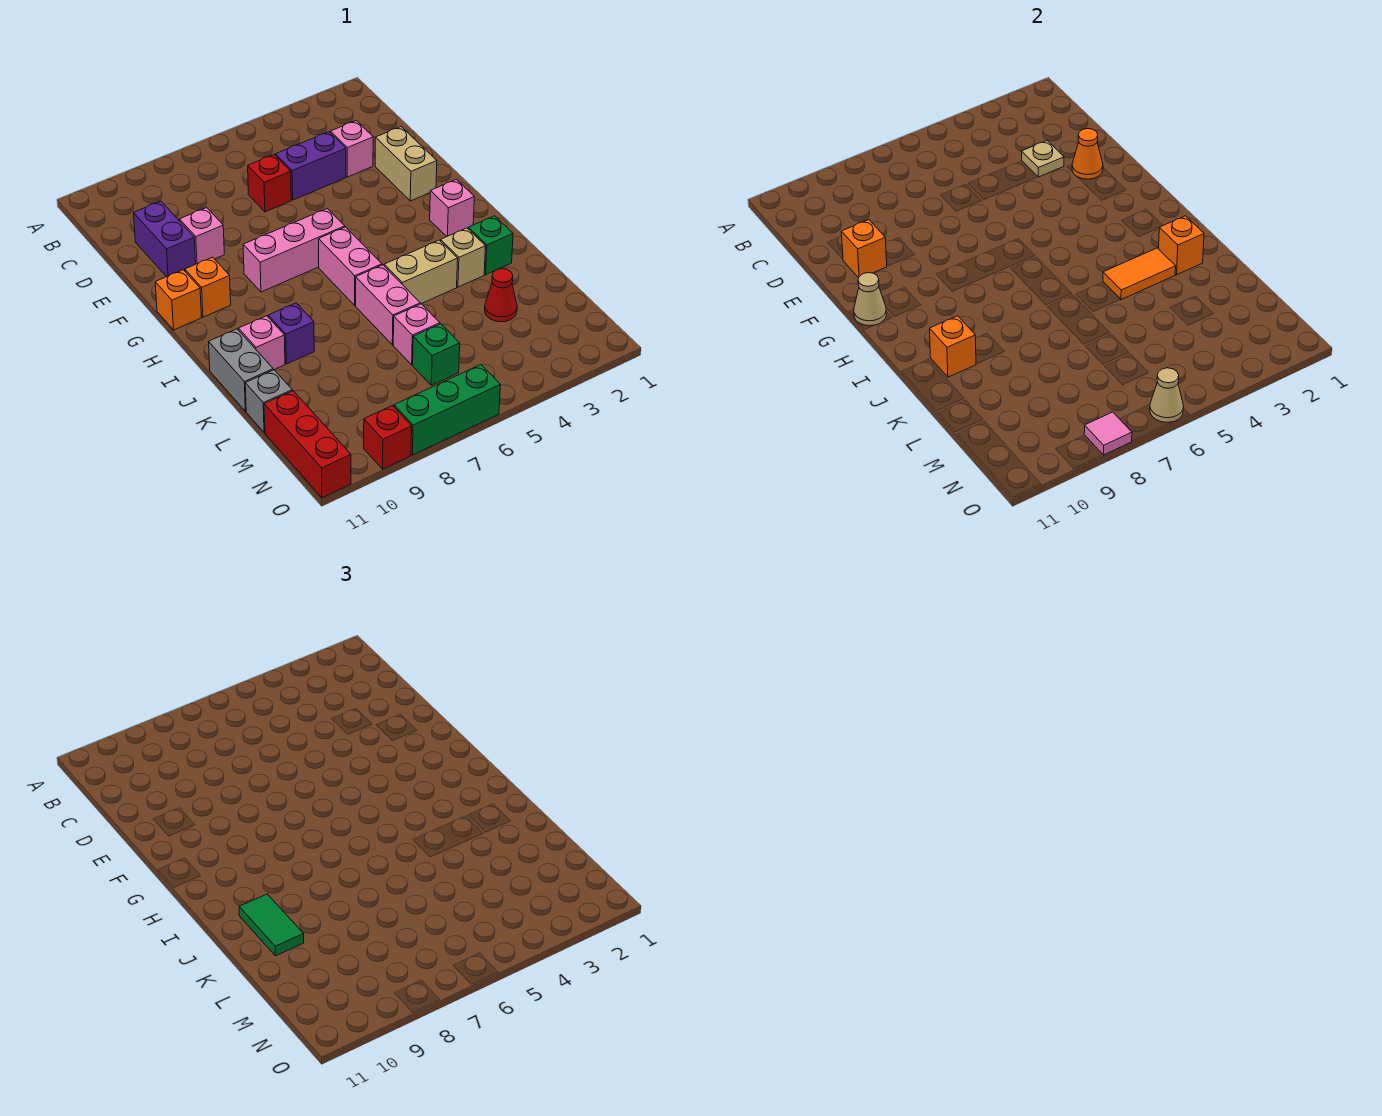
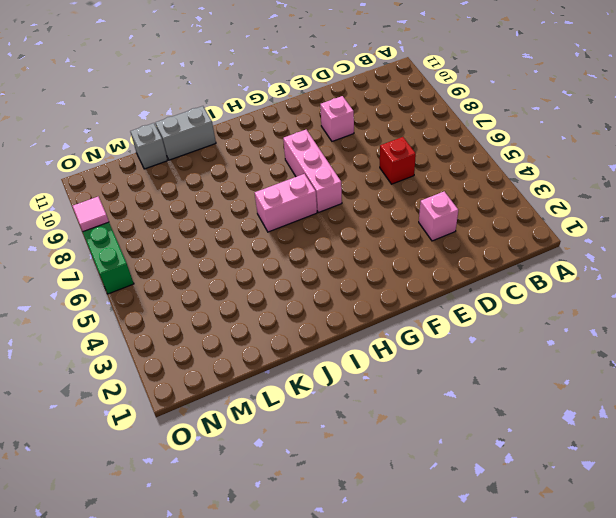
none -> purple brick D4:D5 level 1
none -> purple brick D10:E10 level 1
none -> tan brick E2:F2 level 1
none -> orange brick G10 level 1

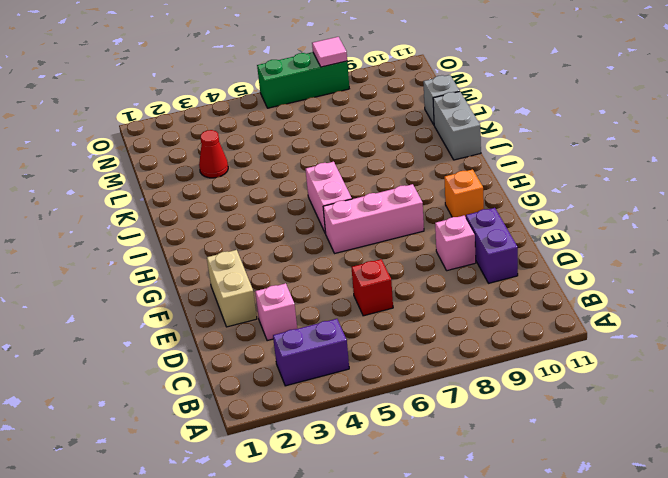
purple brick B3:B4 level 1 -> purple brick D4:D5 level 1
none -> orange brick G11 level 1
none -> pink brick H2 level 1
none -> green brick J2 level 1
none -> tan brick J3 level 1

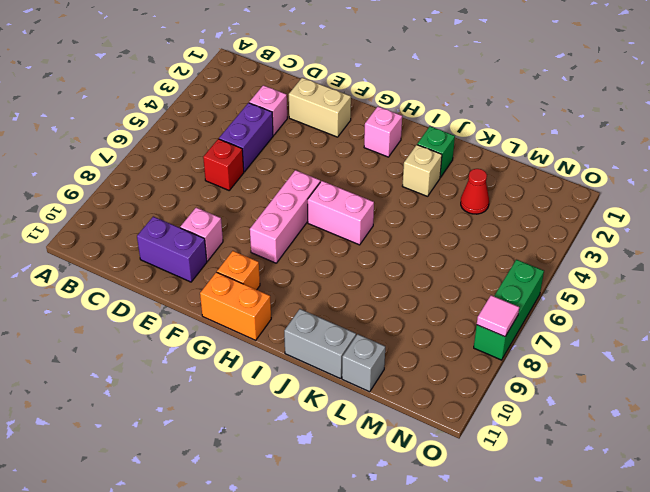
orange brick G11:H11 level 1 -> orange brick G11 level 1
none -> tan brick J4:J5 level 1
none -> pink brick J6:K6 level 1
none -> purple brick J9 level 1
none -> pink brick J10 level 1

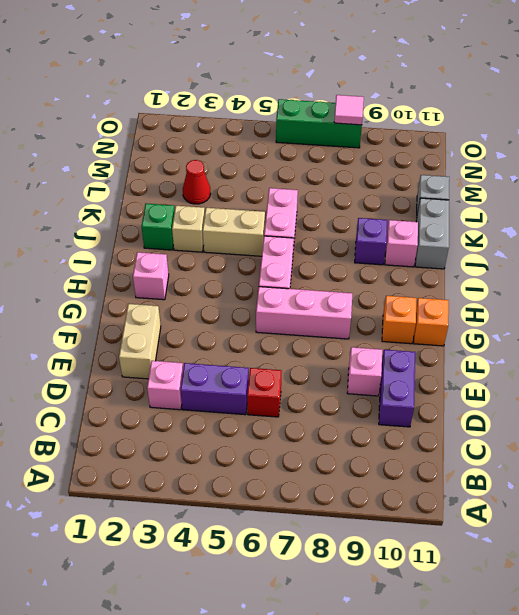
none -> pink brick L6 level 1
none -> green brick M6 level 1
none -> red brick M11:O11 level 1
none -> red brick O9 level 1

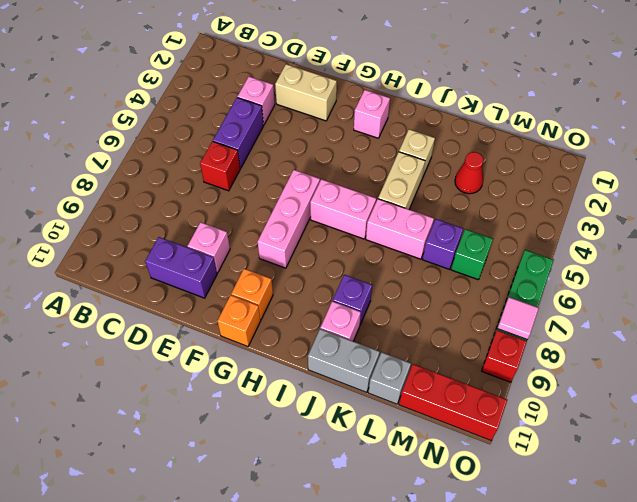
purple brick L6 level 1 -> pink brick L6 level 1
none -> green brick J2 level 1
none -> tan plate D3 level 2
none -> orange cone E2 level 2
none -> orange brick E10 level 2

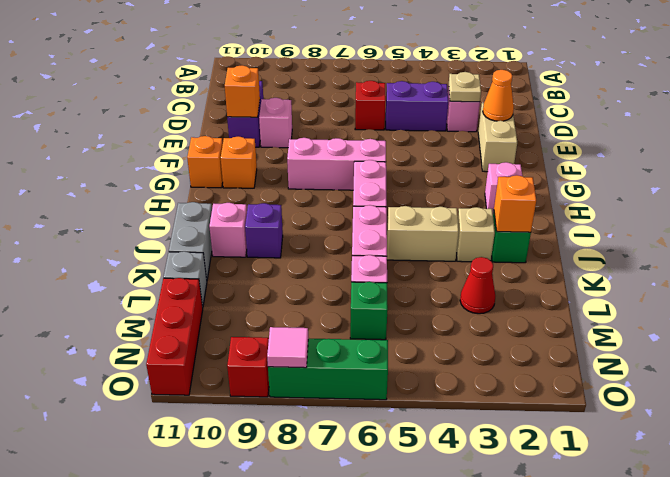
none -> tan cone G11 level 2
none -> orange tile J3:J4 level 2
none -> orange brick J10 level 2
none -> tan cone O6 level 2

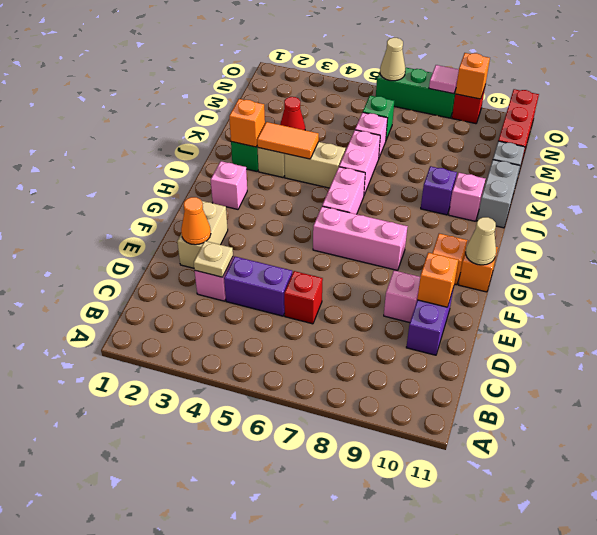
orange brick O9 level 2 -> orange brick J10 level 2
none -> green tile J10:K10 level 3

